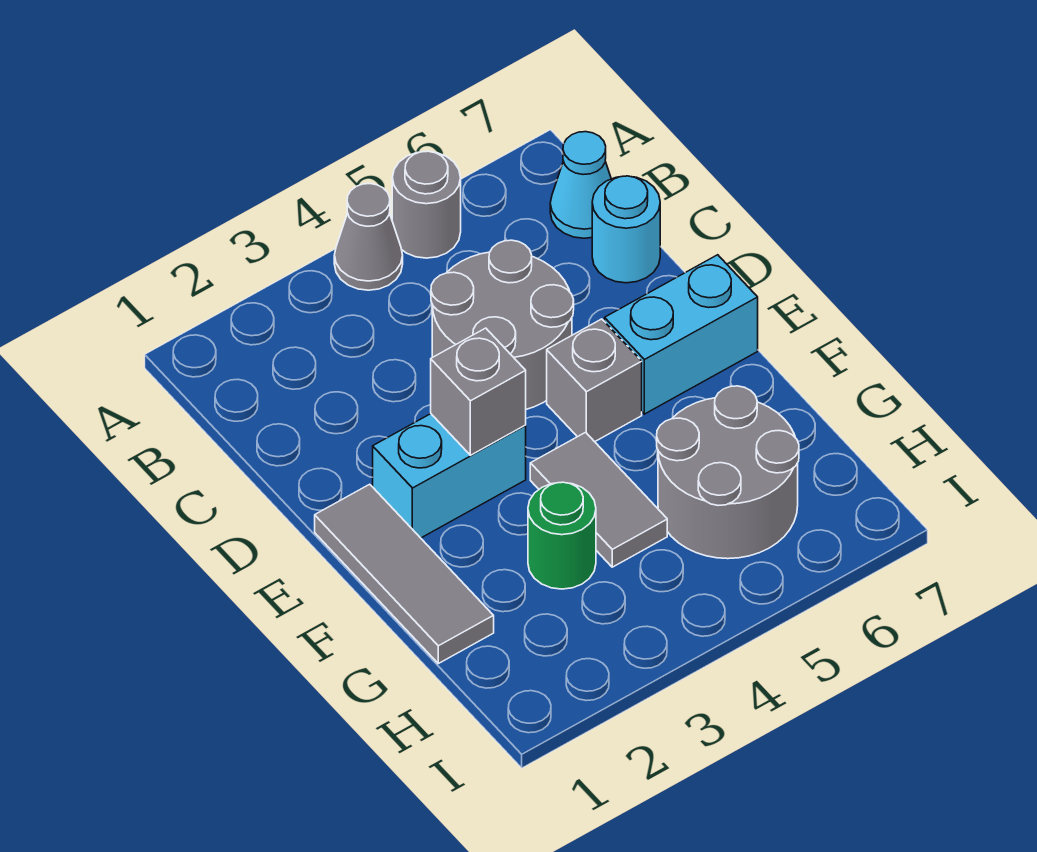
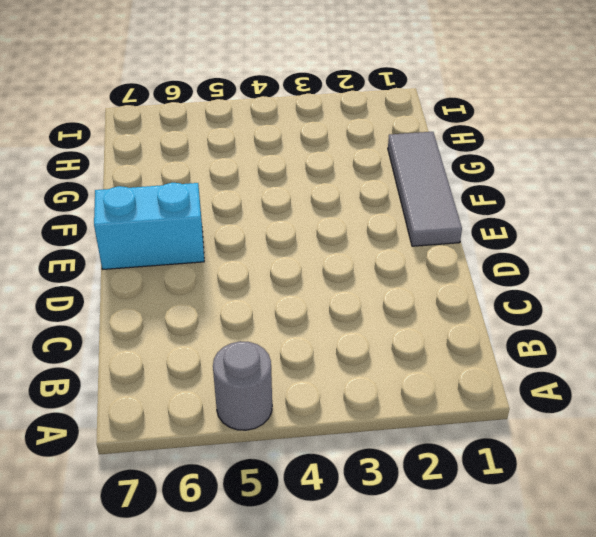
none -> grey cone A4 level 1
none -> cyan cone B7 level 1
none -> grey round brick C4:D5 level 1

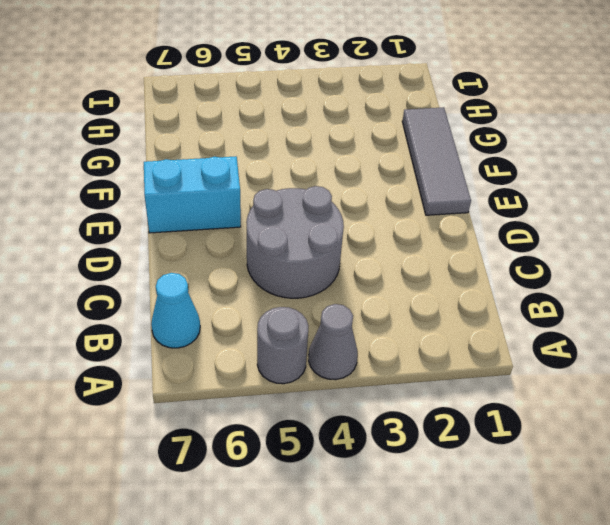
none -> cyan round brick C7 level 1
none -> cyan brick E2:E3 level 1
none -> grey brick E5 level 1

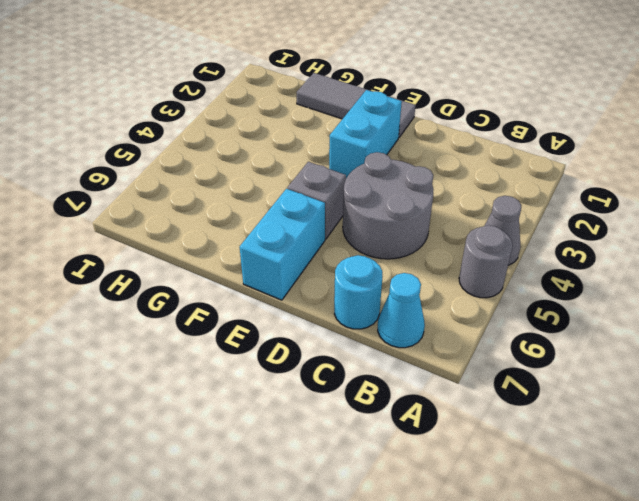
none -> grey tile F4:G4 level 1
none -> green round brick G3 level 1
none -> grey round brick G5:H6 level 1

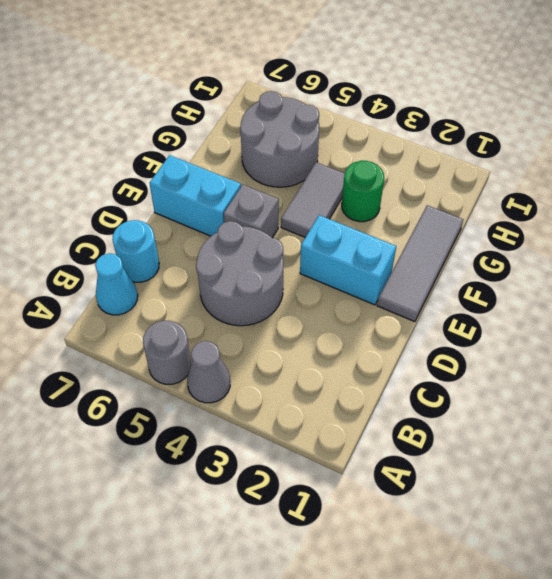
none -> grey brick E3 level 2

